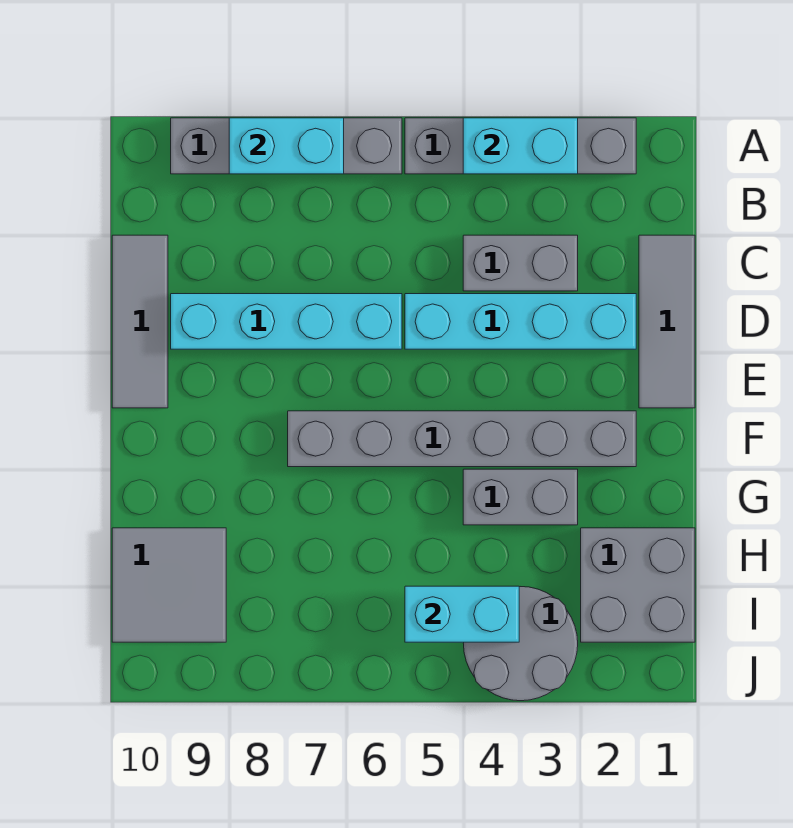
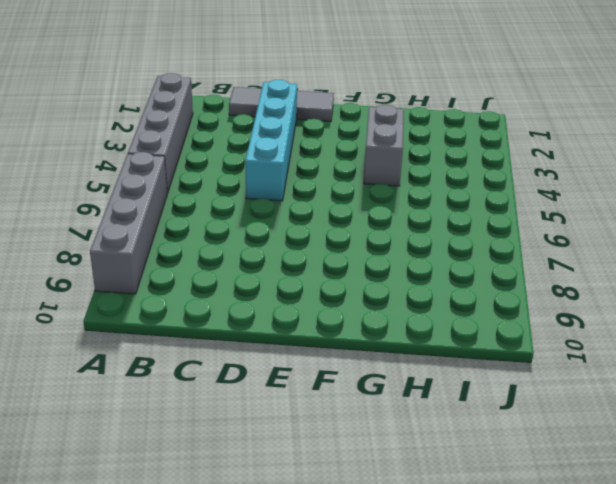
none -> grey brick C3:C4 level 1
none -> grey tile C10:E10 level 1
none -> cyan brick D6:D9 level 1

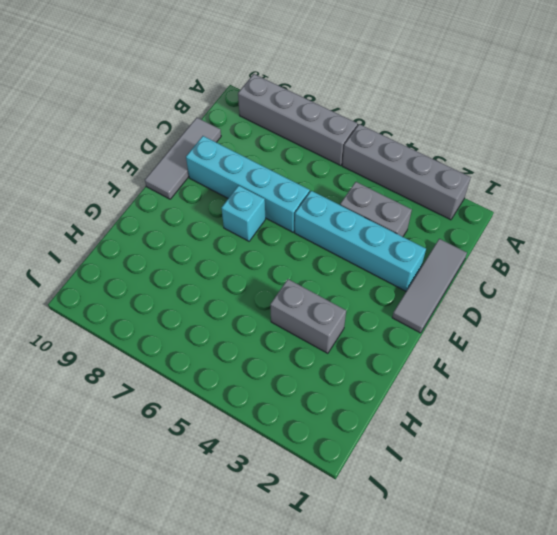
cyan brick E7 level 1 -> none
none -> grey brick F2:F7 level 1
none -> grey brick H1:I2 level 1
none -> grey tile H9:I10 level 1

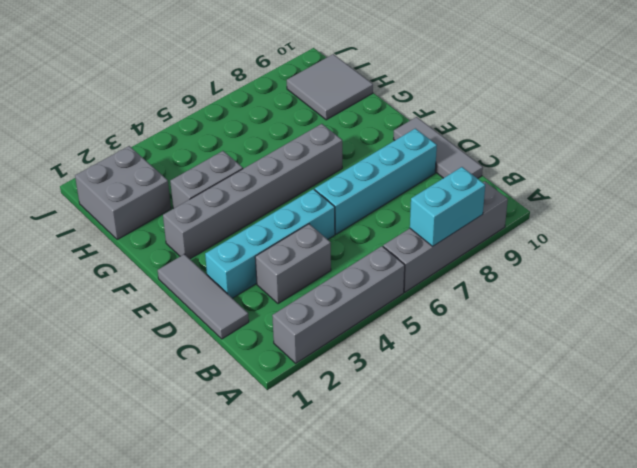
none -> grey round brick I3:J4 level 1
none -> cyan brick A3:A4 level 2
none -> cyan brick I4:I5 level 2

